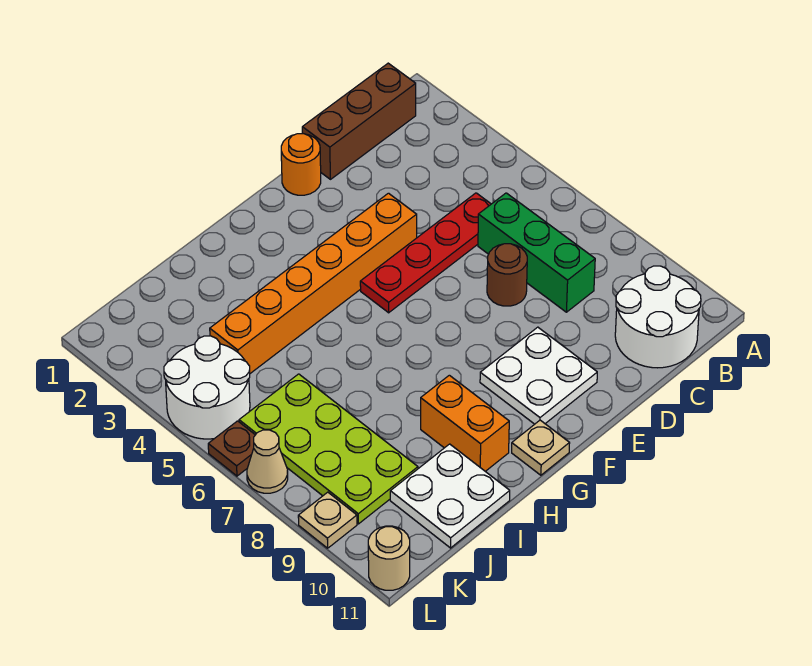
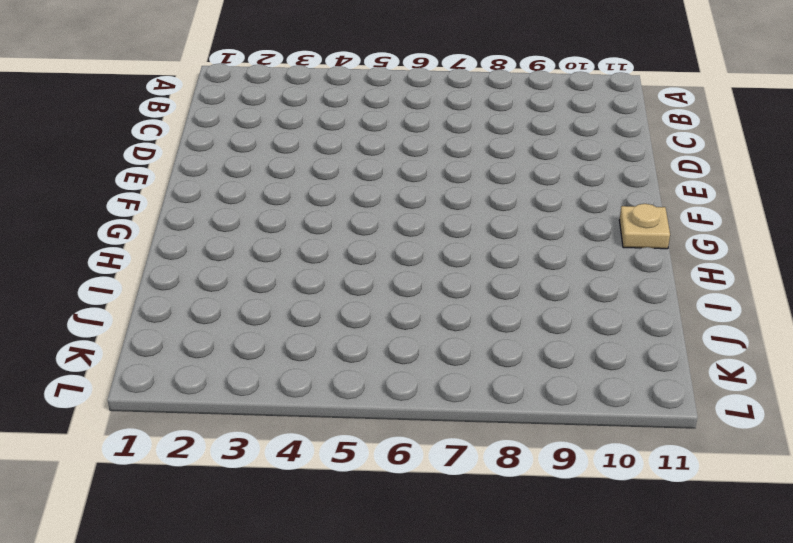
none -> brown brick B1:D1 level 1
none -> white round brick B10:C11 level 1
none -> red plate C5:F5 level 1

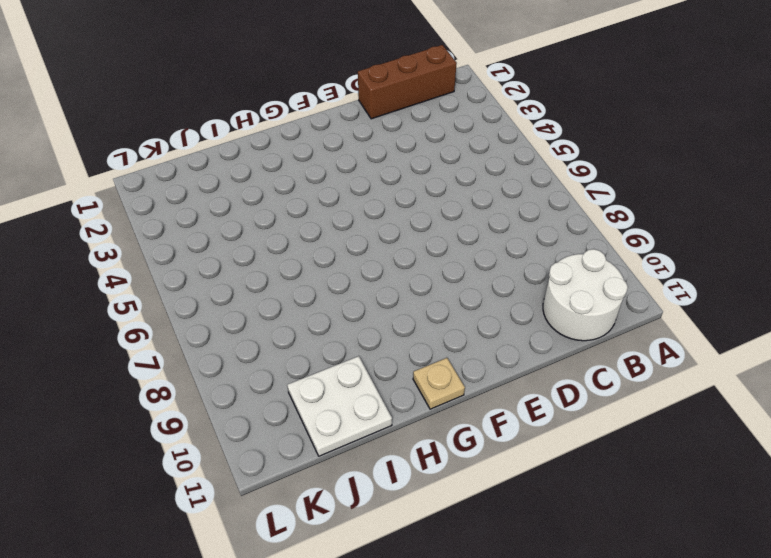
none -> red plate C5:F5 level 1
none -> green brick C6:C8 level 1
none -> brown round brick D7 level 1

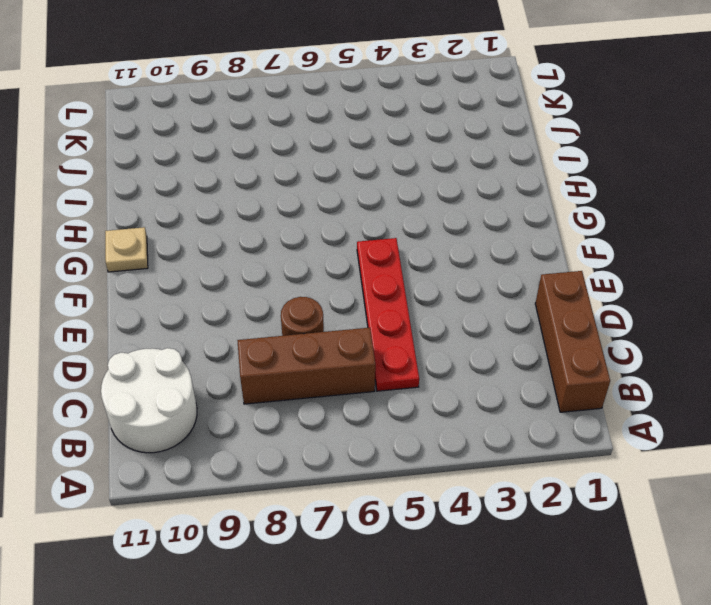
brown brick C6:C8 level 1 -> green brick C6:C8 level 1
none -> orange round brick E1 level 1
none -> orange brick E4:J4 level 1
none -> white plate E9:F10 level 1

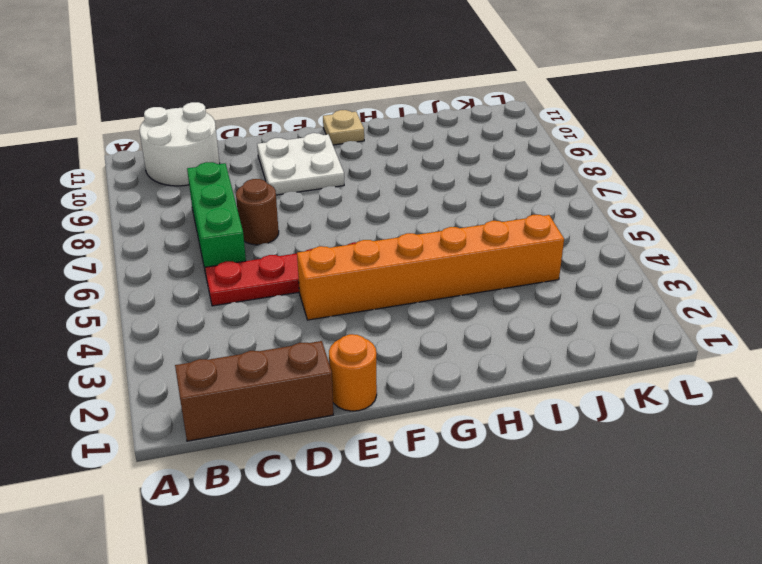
none -> orange brick H9:H10 level 1
none -> white plate I10:J11 level 1
none -> lime plate J6:K9 level 1

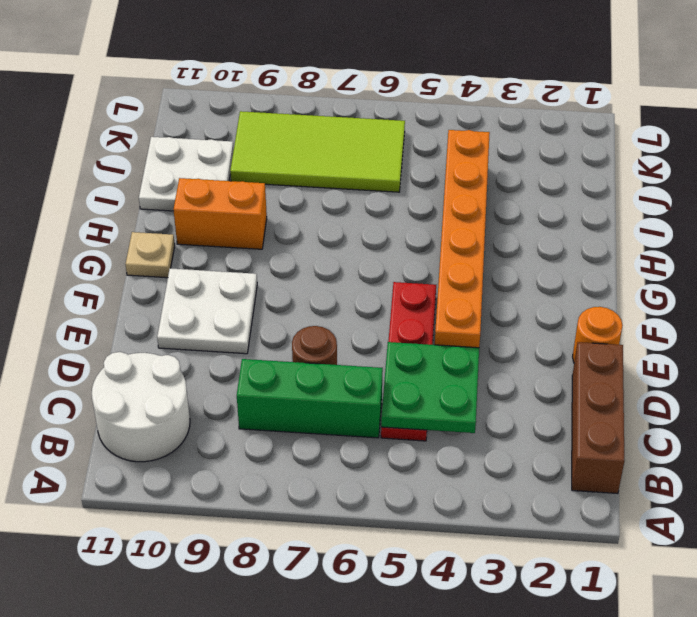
green plate C4:D5 level 2 -> none
lime tile J6:K9 level 1 -> lime plate J6:K9 level 1
none -> white round brick K4:L5 level 1
none -> brown plate L6 level 1
none -> tan cone L7 level 1

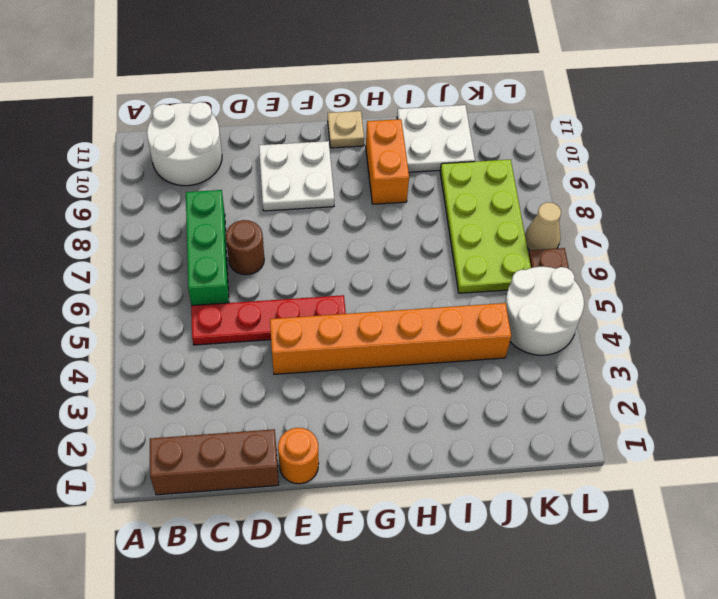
none -> tan plate L9 level 1
none -> tan round brick L11 level 1

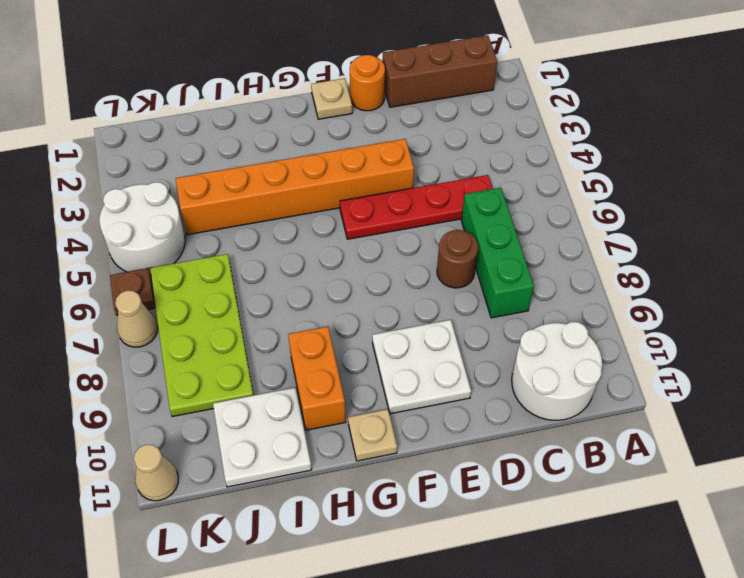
tan plate F1 level 1 -> tan plate L9 level 1
tan cone L11 level 1 -> tan round brick L11 level 1

